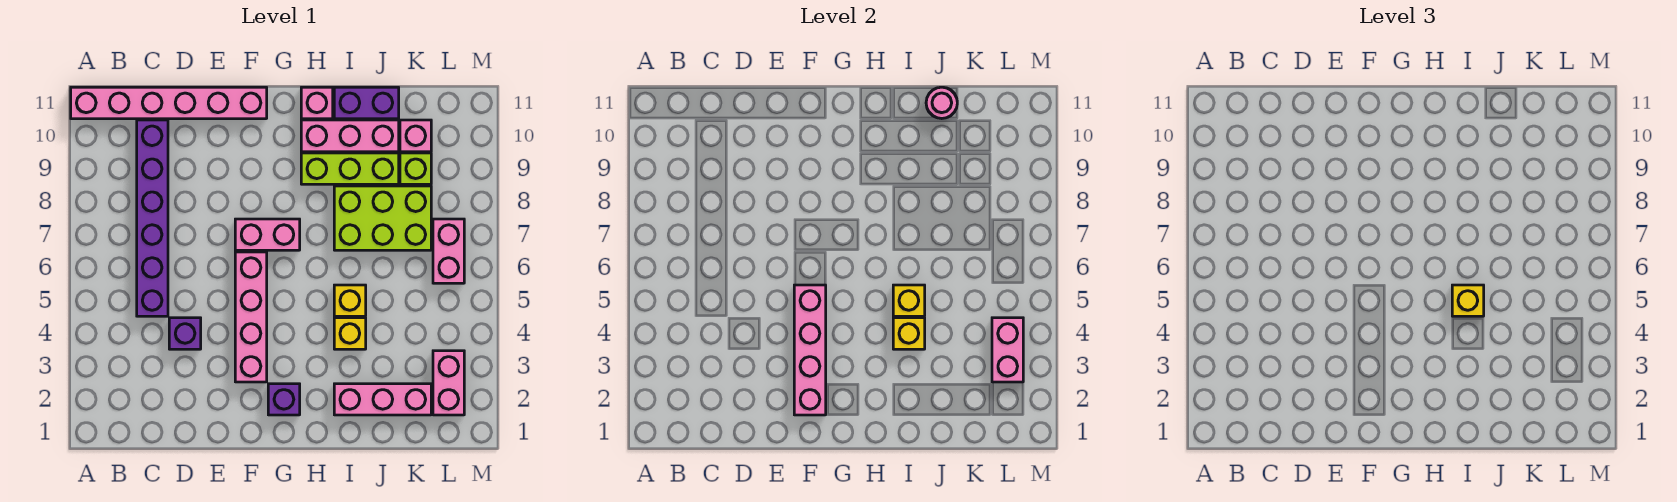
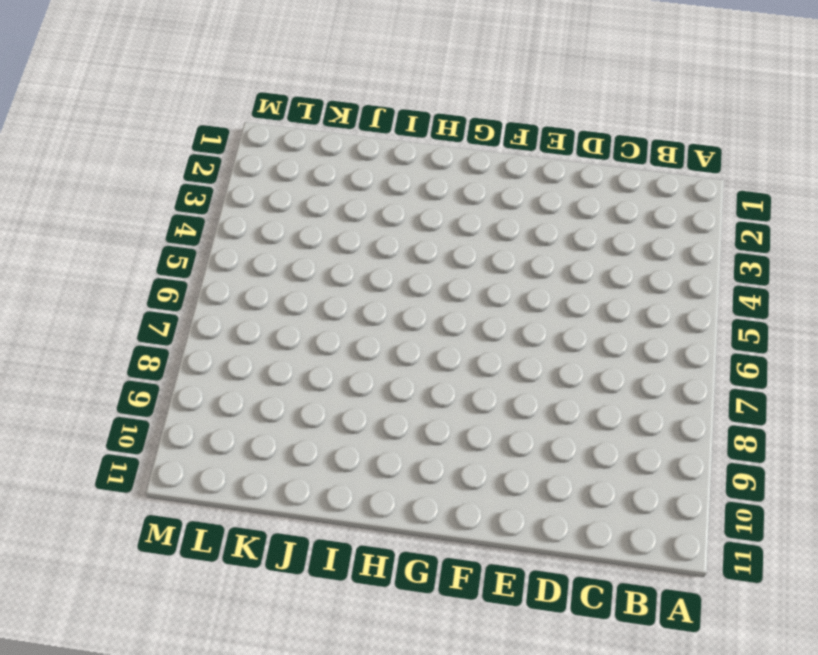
none -> pink brick A11:F11 level 1
none -> purple brick C5:C10 level 1
none -> purple brick D4 level 1

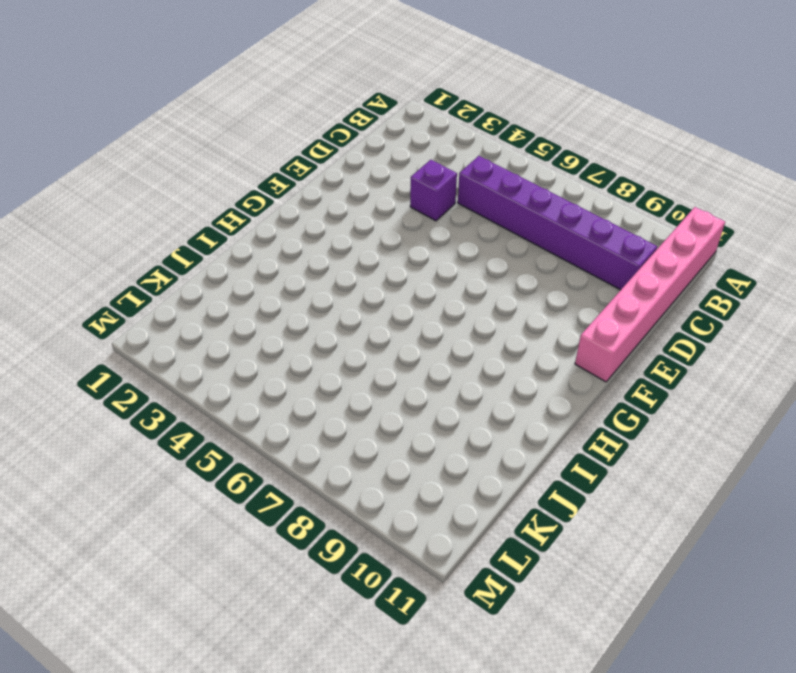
none -> pink brick F3:F6 level 1
none -> pink brick F7:G7 level 1
none -> purple brick G2 level 1

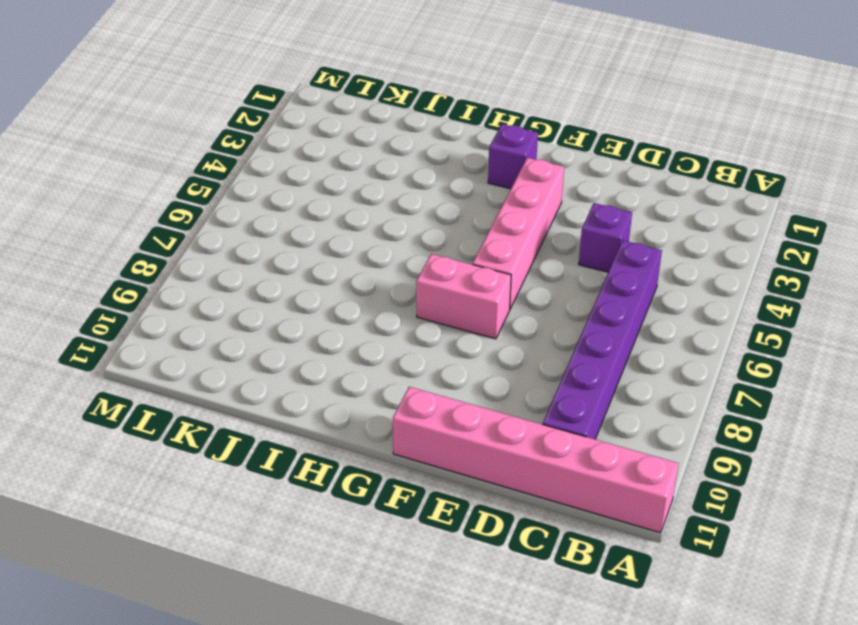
none -> lime brick H9:J9 level 1
none -> pink brick H10:J10 level 1
none -> pink brick H11 level 1

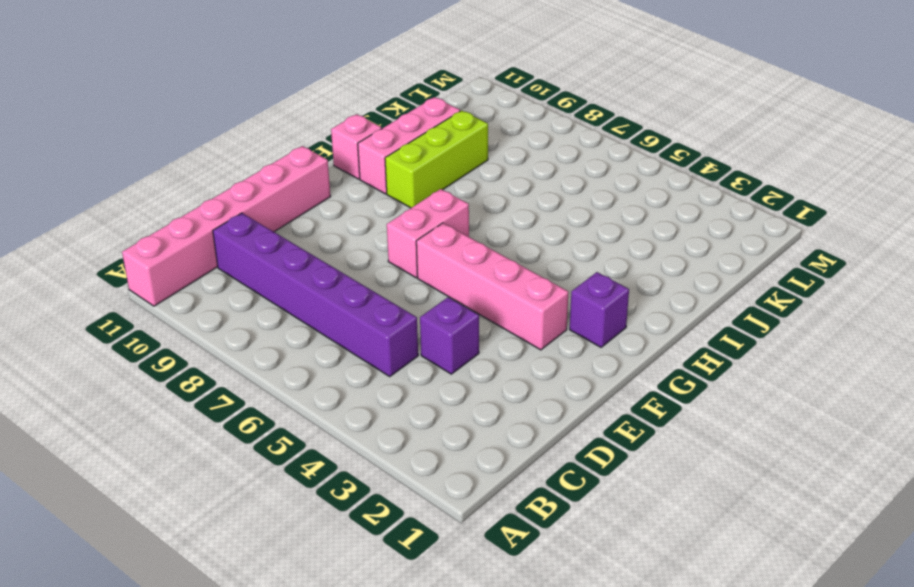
none -> pink brick I2:K2 level 1
none -> yellow brick I4 level 1
none -> yellow brick I5 level 1

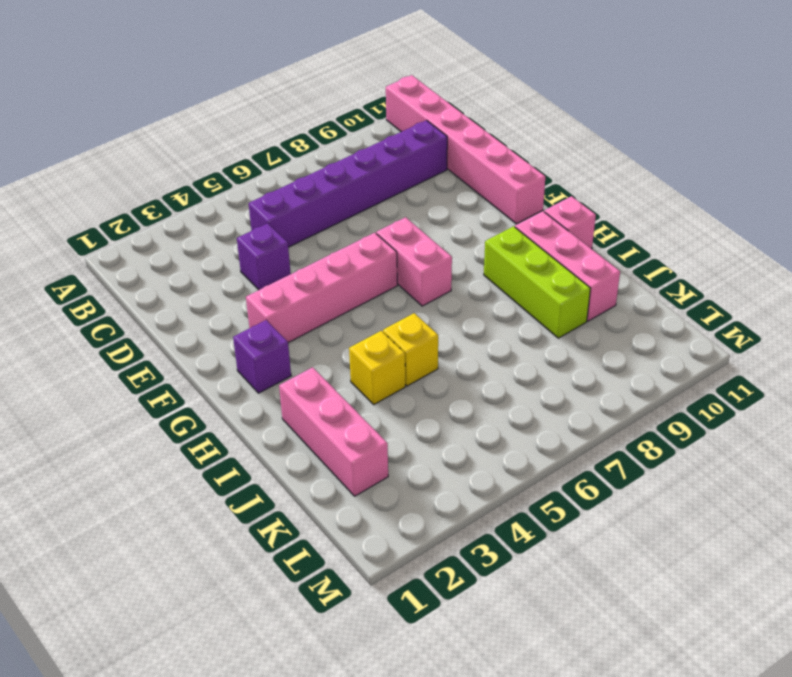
none -> lime brick I7:K8 level 1
none -> purple brick I11:J11 level 1
none -> lime brick K9 level 1

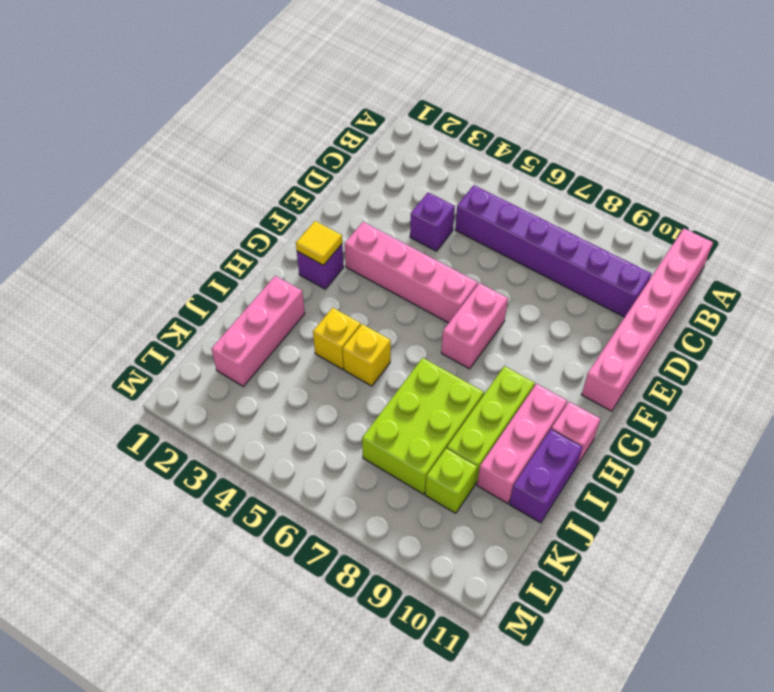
yellow tile G2 level 2 -> none
none -> pink brick K10 level 1
none -> pink brick L2:L3 level 1
none -> pink brick L6:L7 level 1

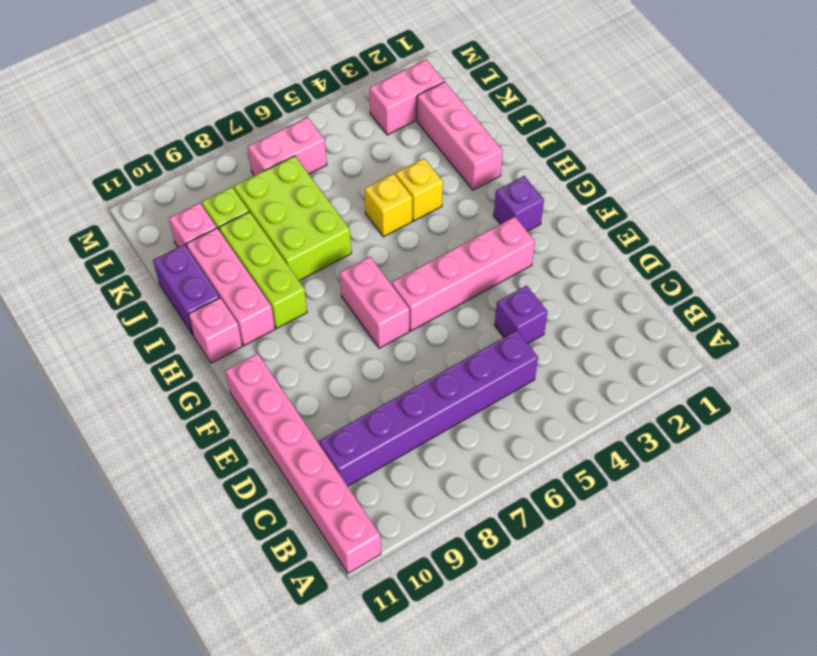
none -> pink brick F2:F5 level 2
none -> yellow brick I4 level 2
none -> yellow brick I5 level 2

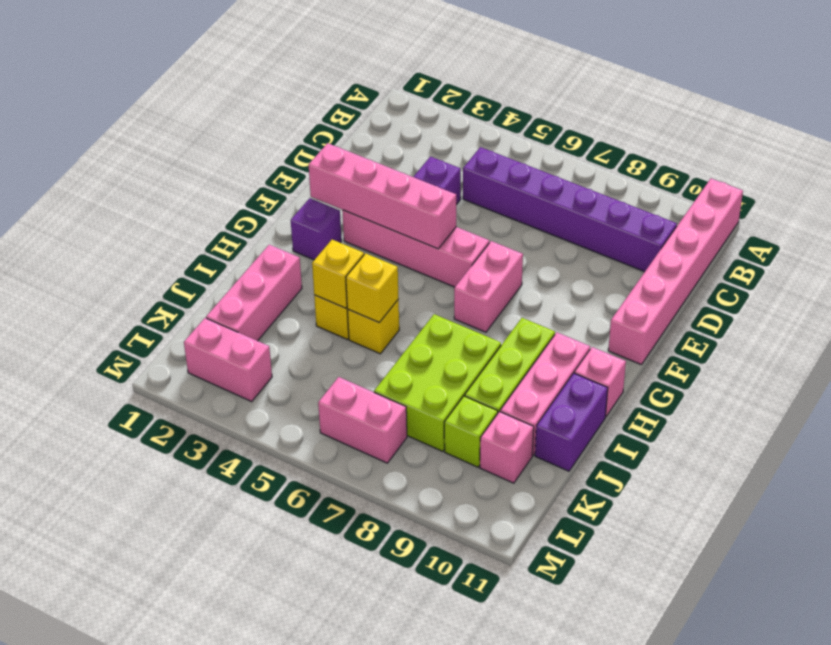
none -> pink round brick J11 level 2
none -> pink brick L3:L4 level 2
none -> yellow brick I5 level 3

